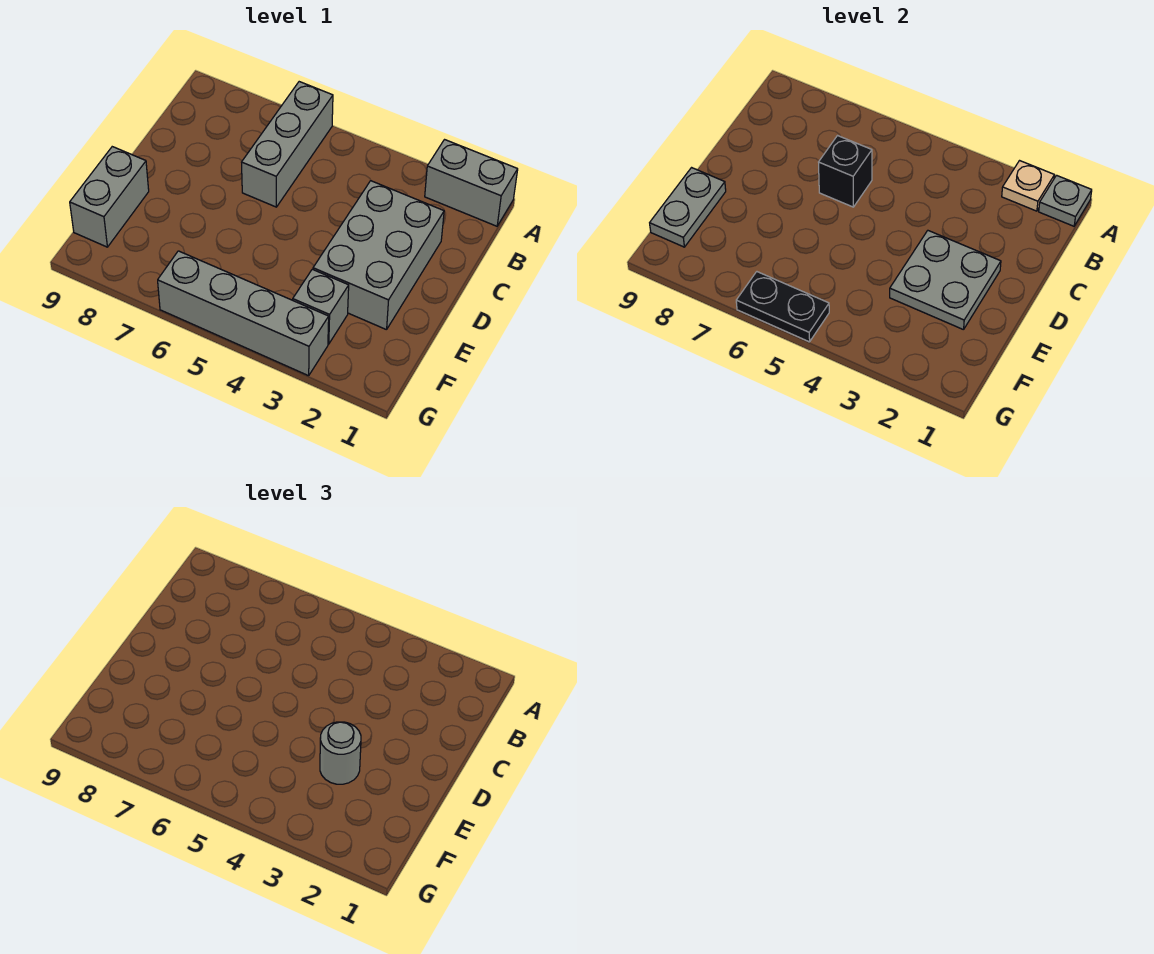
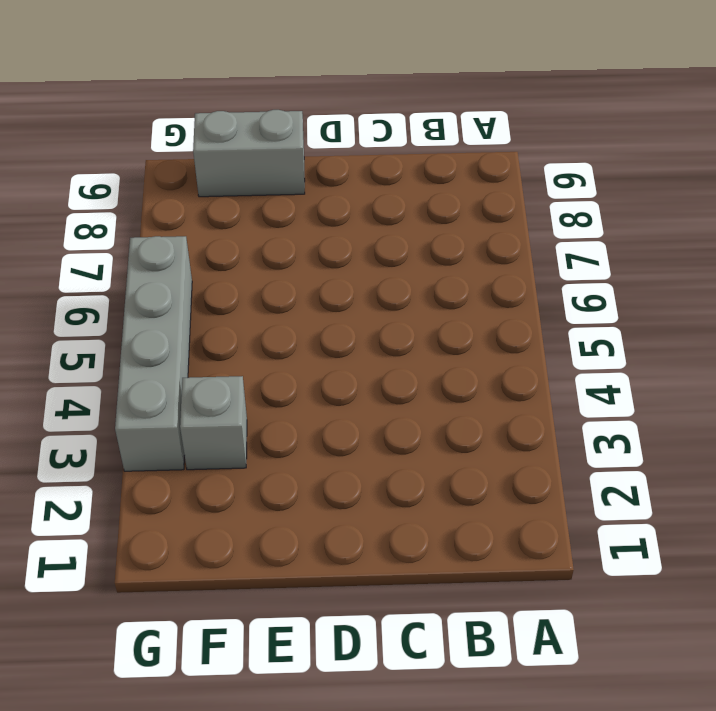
none -> grey brick A1:A2 level 1
none -> grey brick A6:C6 level 1
none -> grey brick C2:E3 level 1

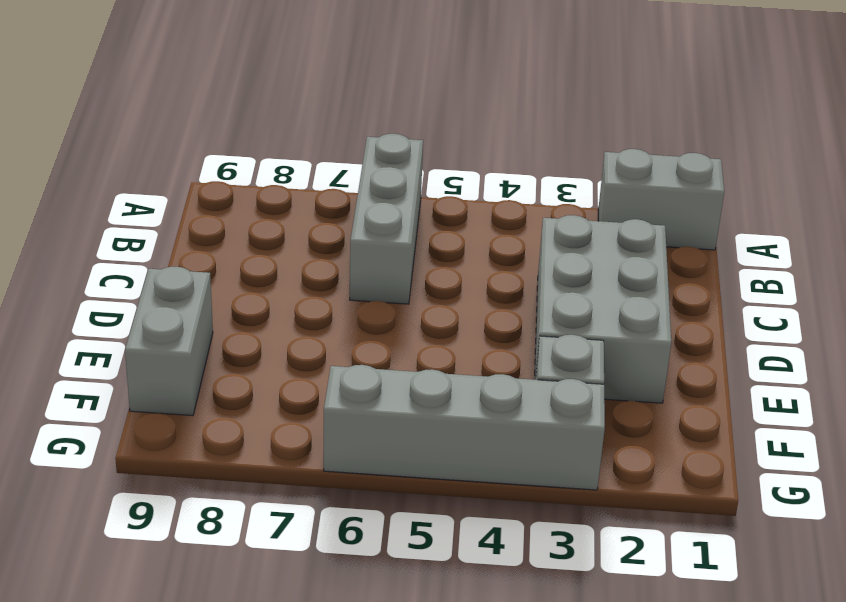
none -> grey plate A1 level 2
none -> tan plate A2 level 2
none -> black brick C6 level 2

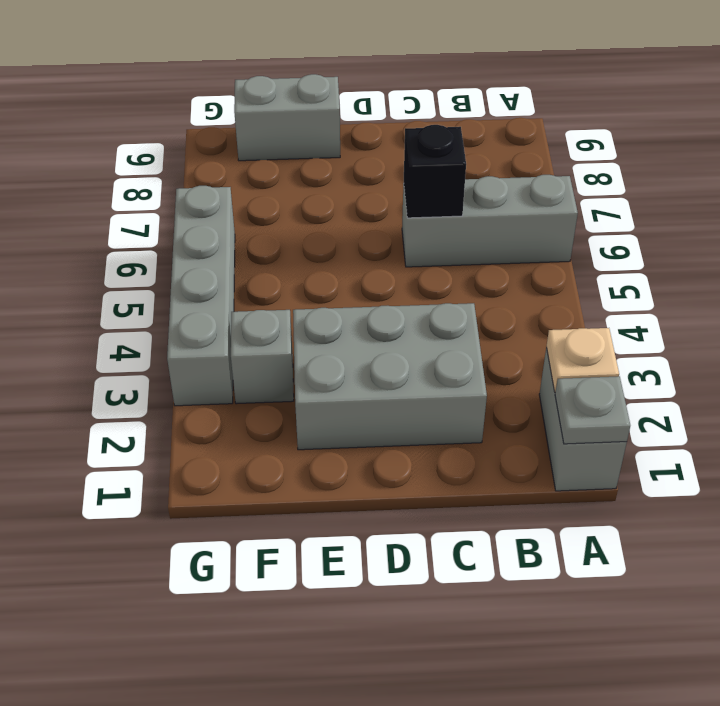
none -> grey plate D2:E3 level 2
none -> grey plate E9:F9 level 2
none -> black plate G5:G6 level 2

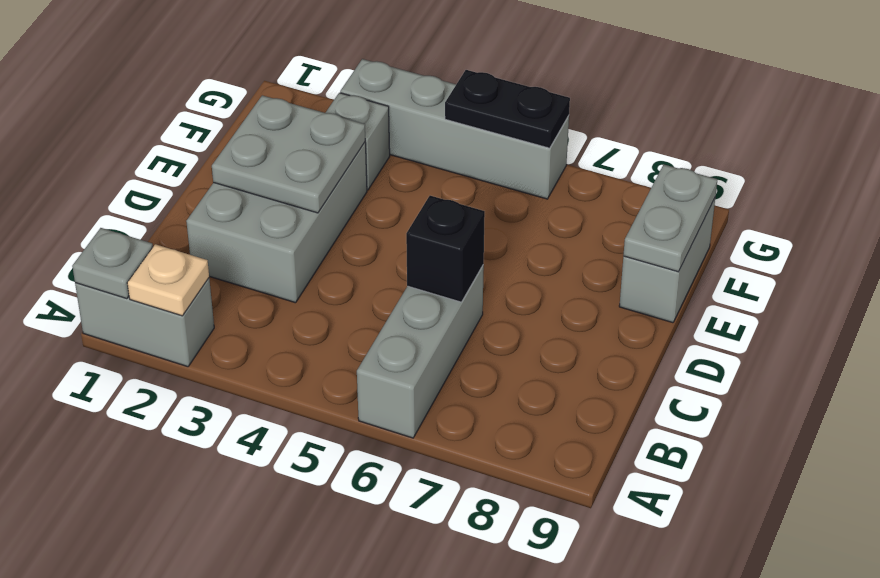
none -> grey round brick E3 level 3

